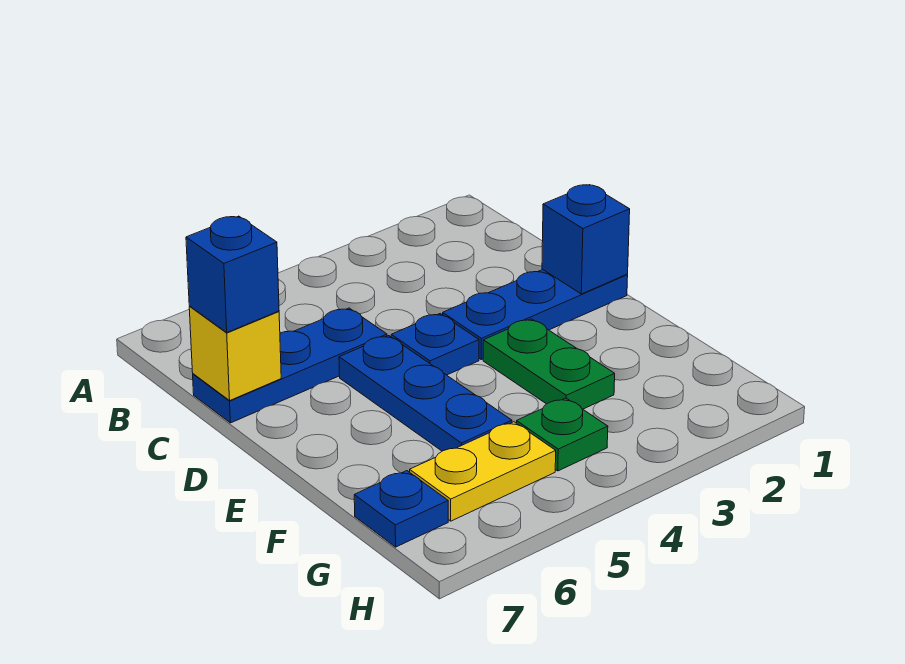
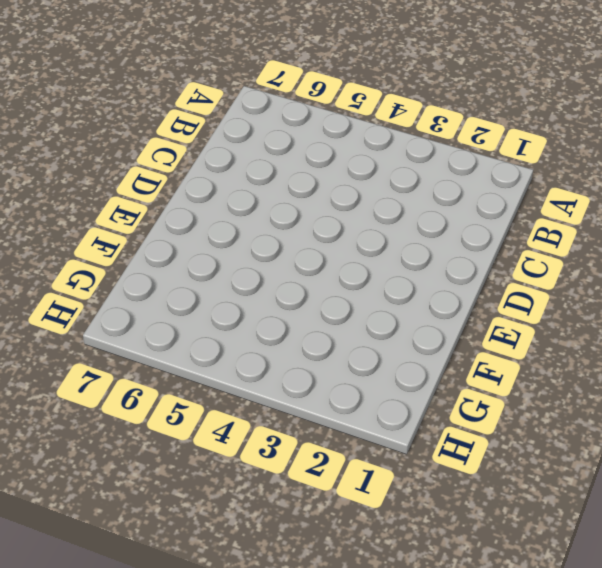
none -> blue plate C5:C7 level 1
none -> blue plate D1:D3 level 1

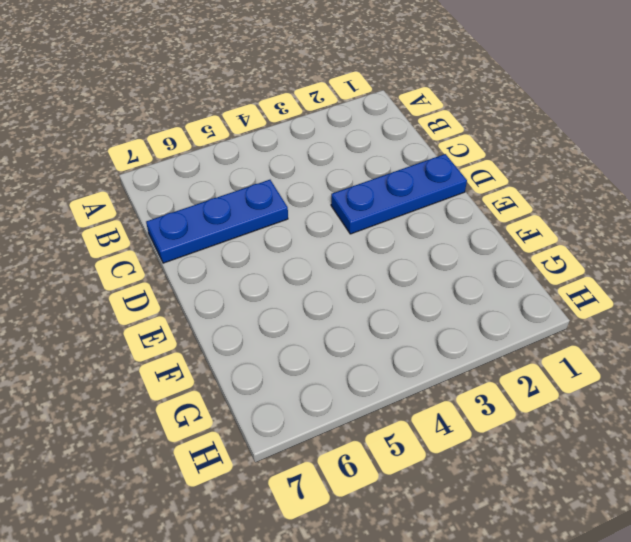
none -> blue plate D4 level 1
none -> blue plate D5:F5 level 1

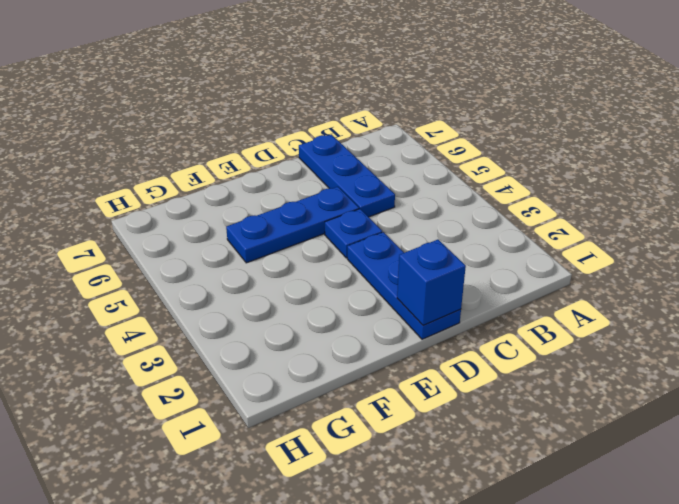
none -> green plate E3:F3 level 1
none -> green plate G4 level 1

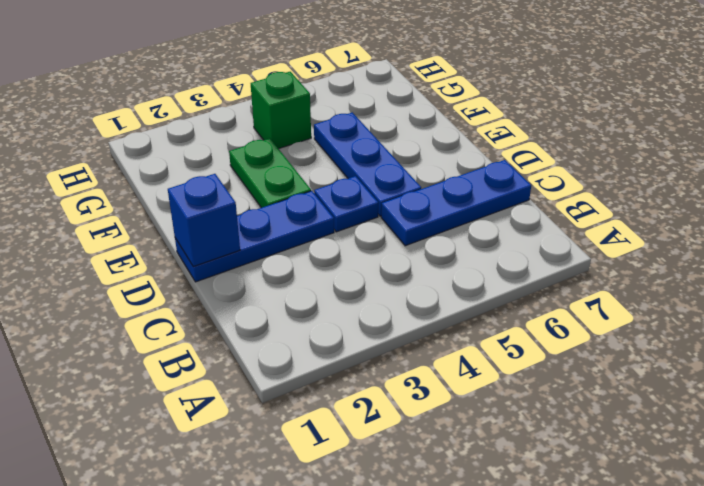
green brick G4 level 1 -> green plate G4 level 1
none -> yellow plate G5:G6 level 1
none -> blue plate G7 level 1

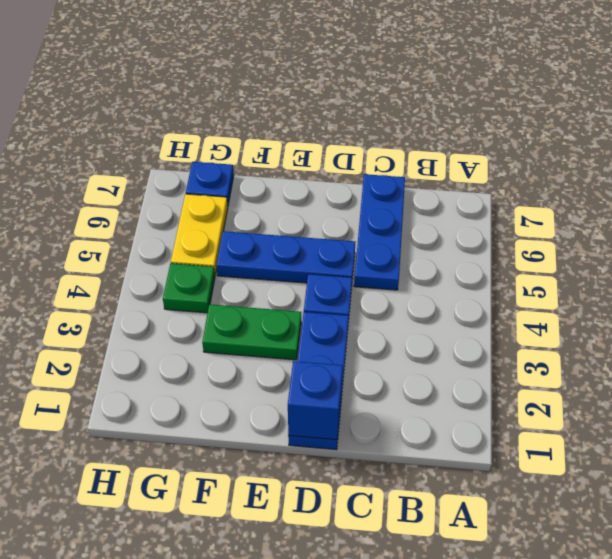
none -> yellow brick C7 level 2
none -> blue brick C7 level 3

